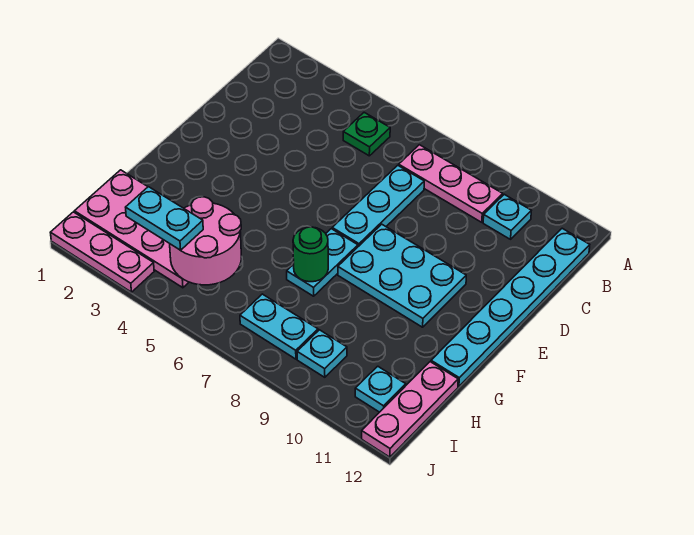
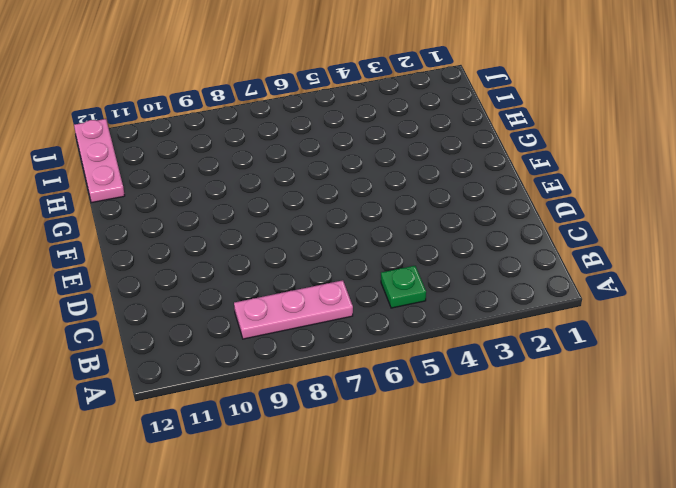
none -> cyan plate B10 level 1
none -> cyan plate B12:G12 level 1
none -> cyan plate C7:E7 level 1

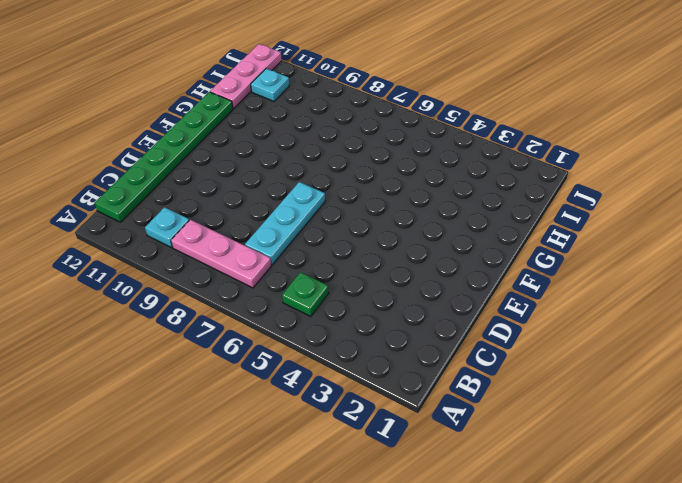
green plate B12:G12 level 1 -> cyan plate B12:G12 level 1
none -> cyan plate E8:F10 level 1
none -> cyan plate F7:G7 level 1
none -> pink plate H1:I4 level 1

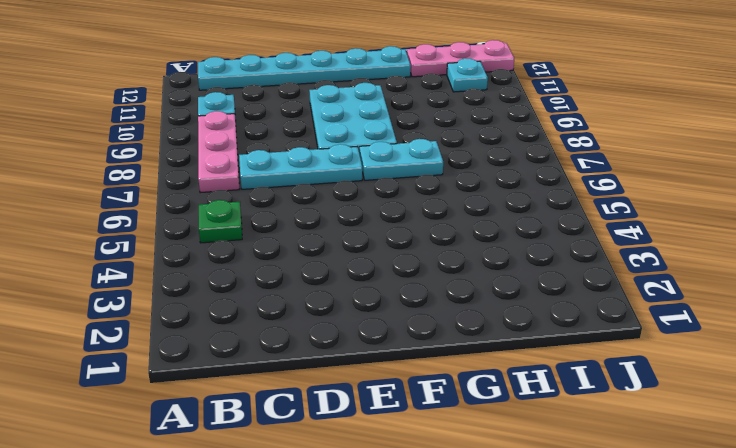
none -> pink plate H1:I4 level 1
none -> cyan plate I7:I8 level 1
none -> cyan plate I9 level 1

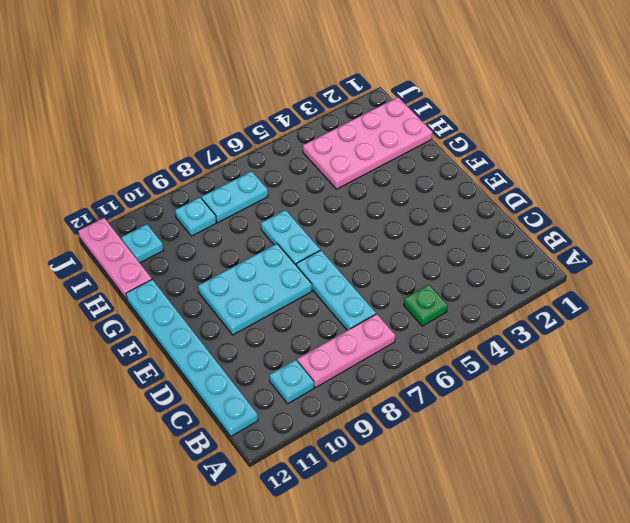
none -> pink plate J1:J3 level 1
none -> green round brick G7 level 2
none -> pink round brick H4:I5 level 2

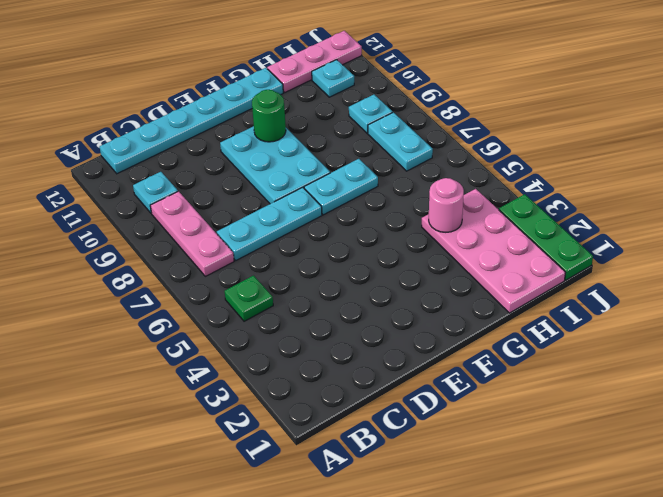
green round brick F10 level 2 -> green round brick G7 level 2
pink round brick H4 level 2 -> pink round brick H4:I5 level 2
green plate J1:J3 level 1 -> pink plate J1:J3 level 1
none -> cyan plate I3:I4 level 3

